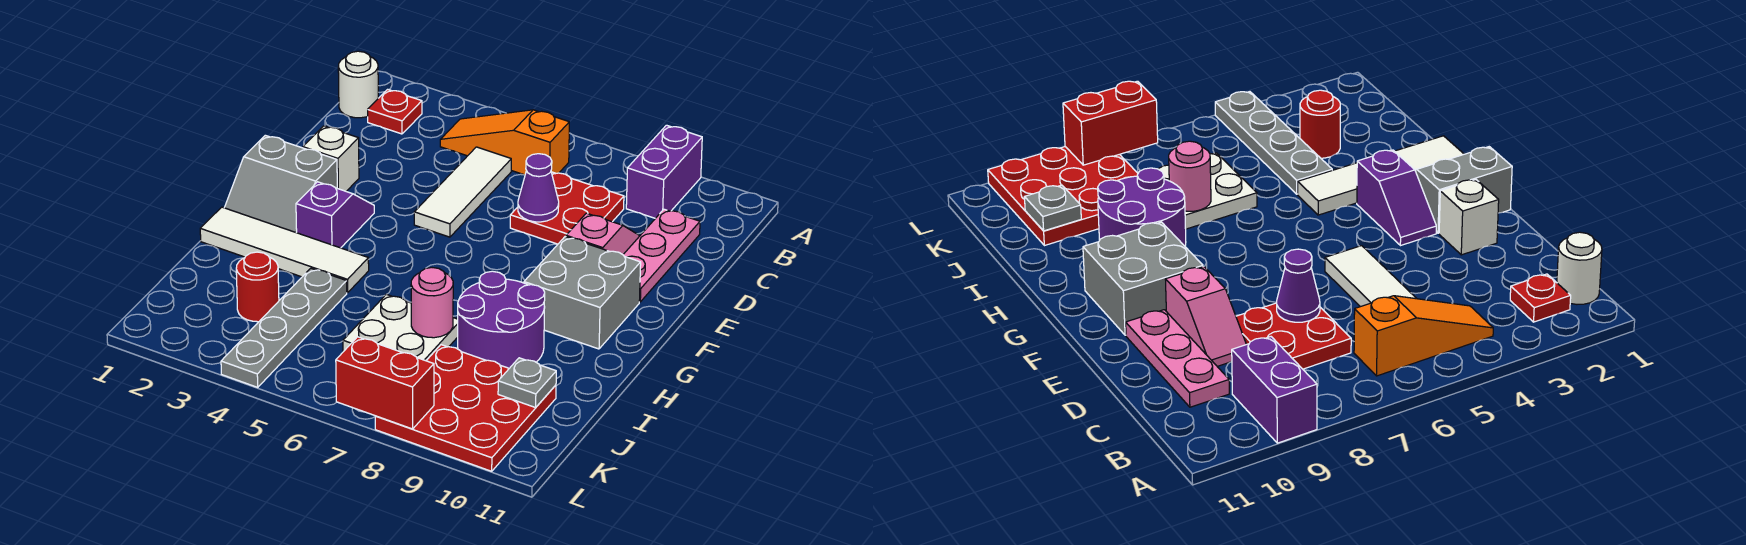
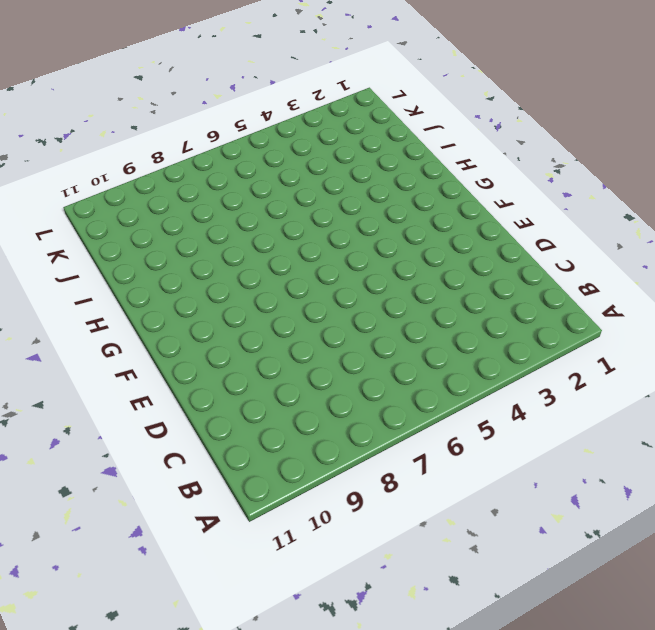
none -> purple brick A9:B9 level 1
none -> white round brick B1 level 1
none -> red plate B2 level 1

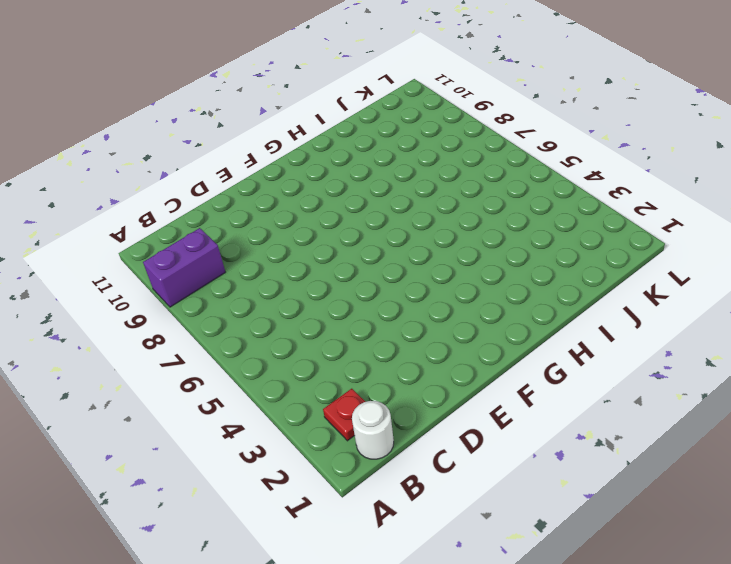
none -> orange slope B4:B6 level 1 top 6
none -> white tile C5:E5 level 1
none -> red plate C7:D8 level 1

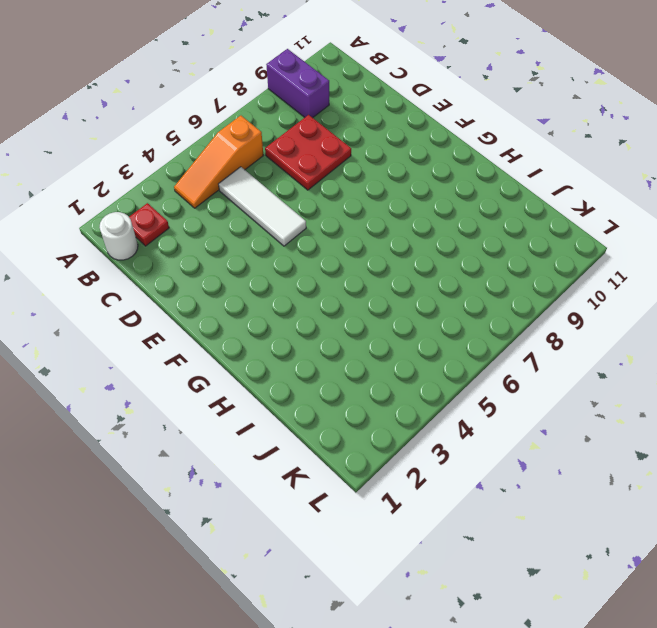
none -> pink plate C10:E10 level 1
none -> pink slope D9:E9 level 1 top E
none -> white brick E2 level 1

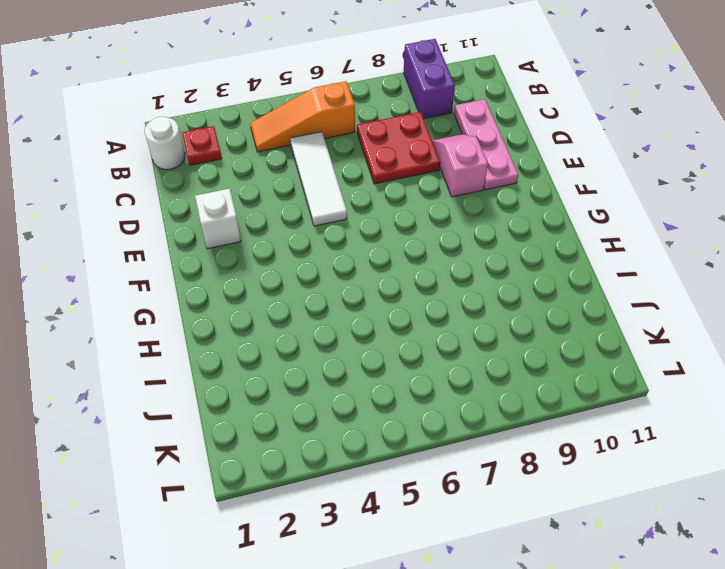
none -> grey slope F1:G2 level 1 top F
none -> purple slope F3:G3 level 1 top G
none -> grey brick F9:G10 level 1

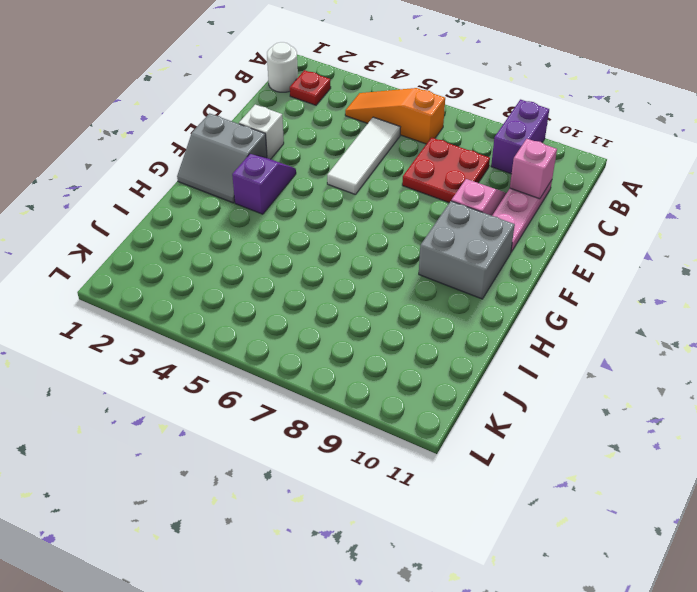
pink brick C10 level 2 -> none
none -> white tile H1:H4 level 1
none -> purple round brick H8:I9 level 1
none -> grey plate I4:L4 level 1

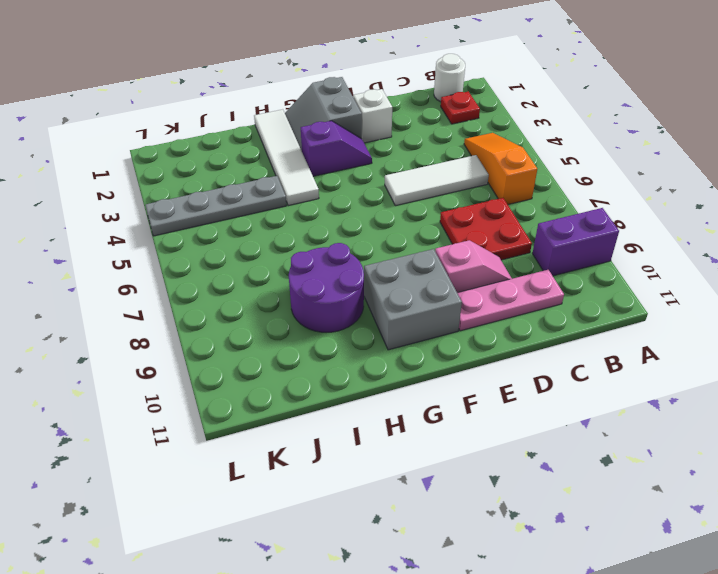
none -> white plate I6:J7 level 1
none -> red round brick J3 level 1
none -> red plate J8:L10 level 1

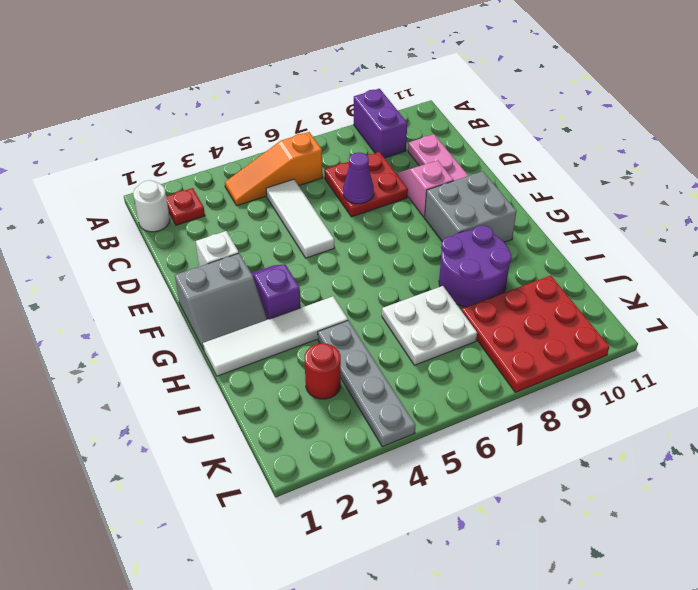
none -> pink round brick I7 level 2
none -> grey plate J10 level 2
none -> red brick L7:L8 level 2

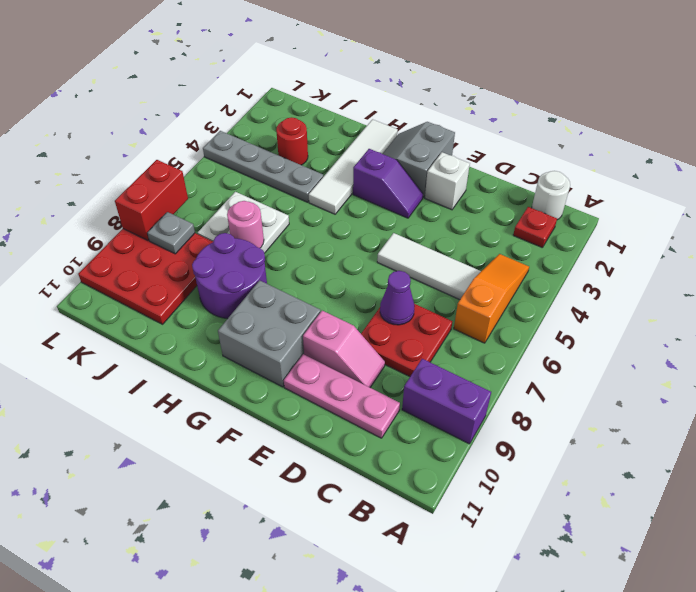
grey plate K8 level 2 -> grey plate J10 level 2

